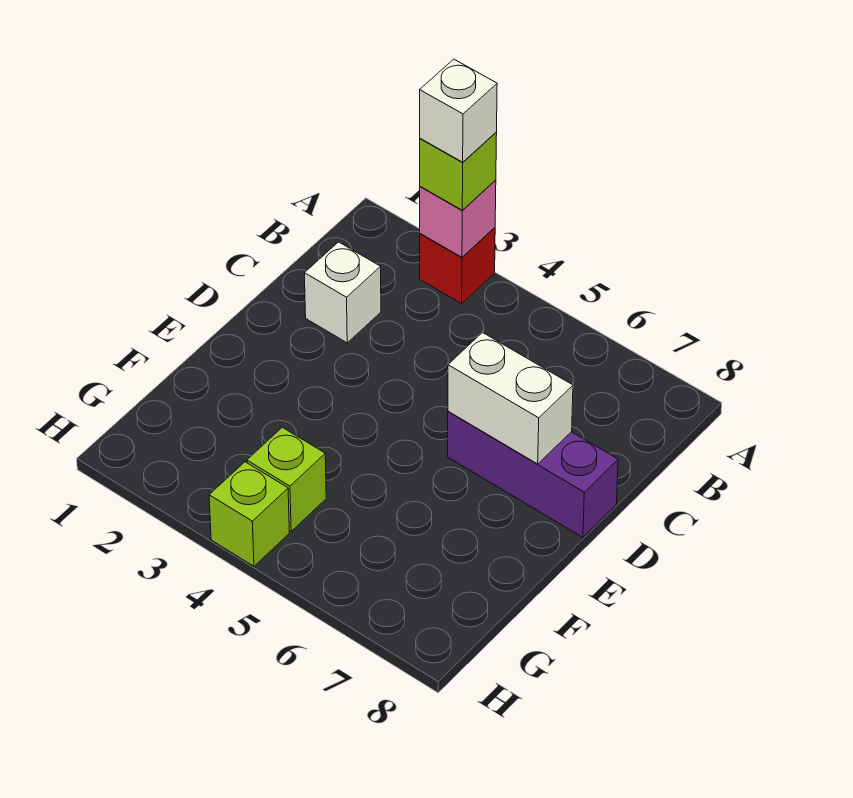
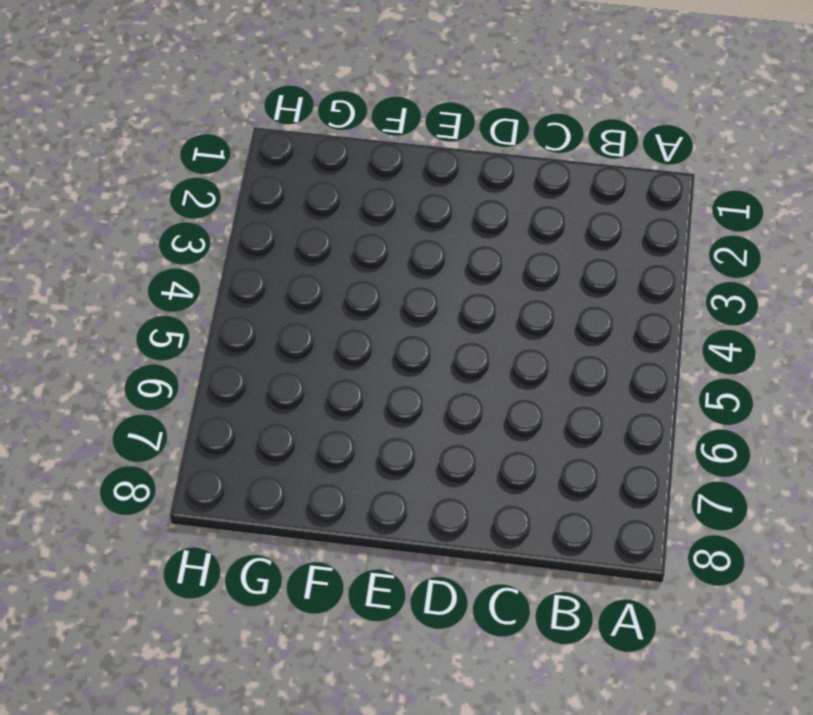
none -> red brick A3 level 1
none -> white brick C2 level 1

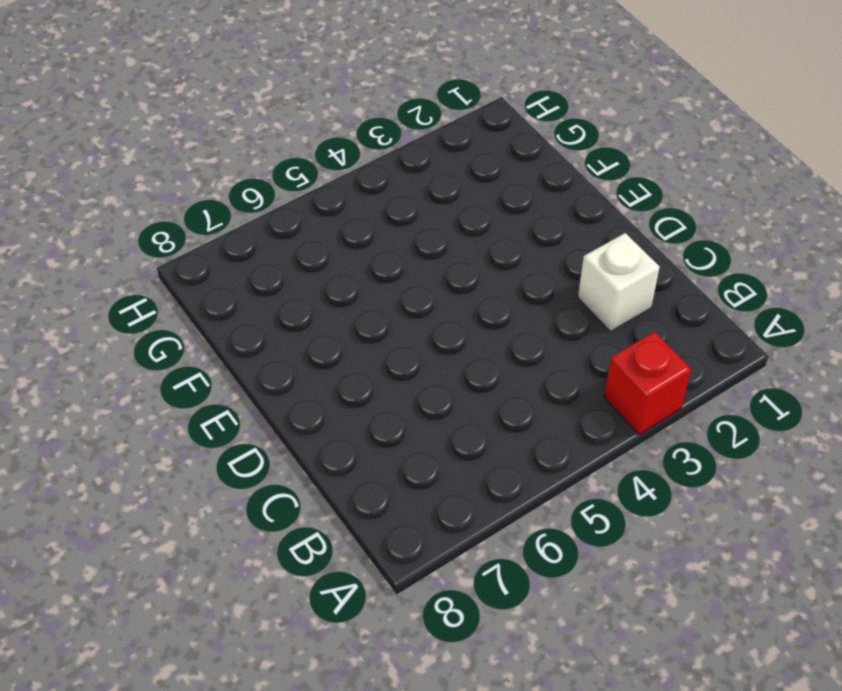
none -> purple brick D6:D8 level 1
none -> lime brick G4 level 1

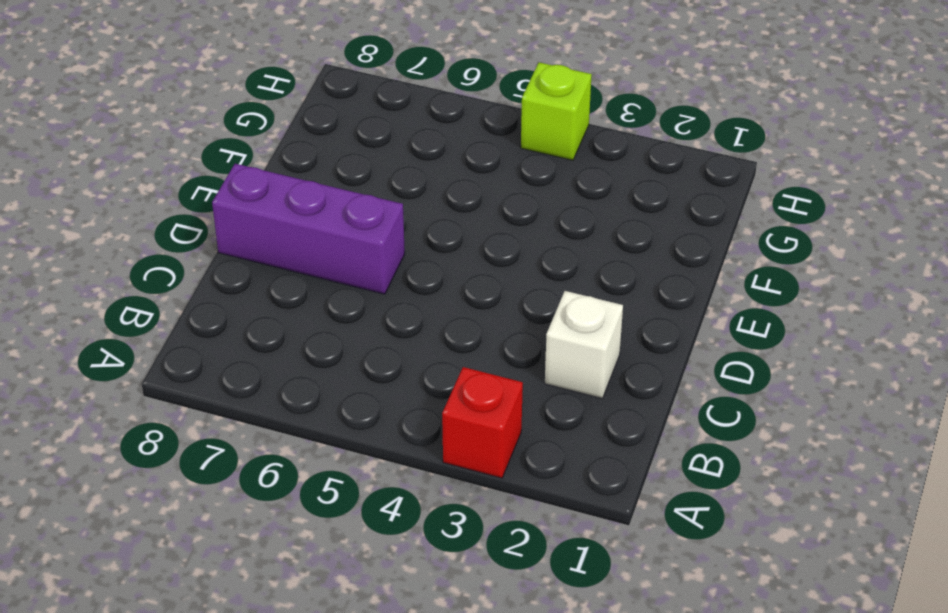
none -> lime brick G4 level 1
none -> pink brick A3 level 2

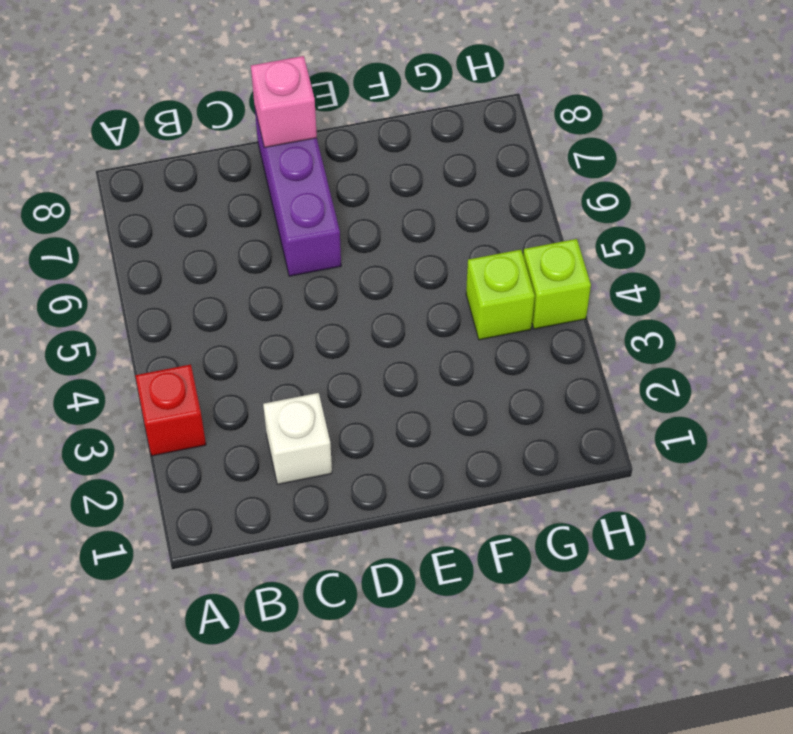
pink brick D8 level 2 -> pink brick A3 level 2
none -> white brick D6:D7 level 2
none -> lime brick A3 level 3

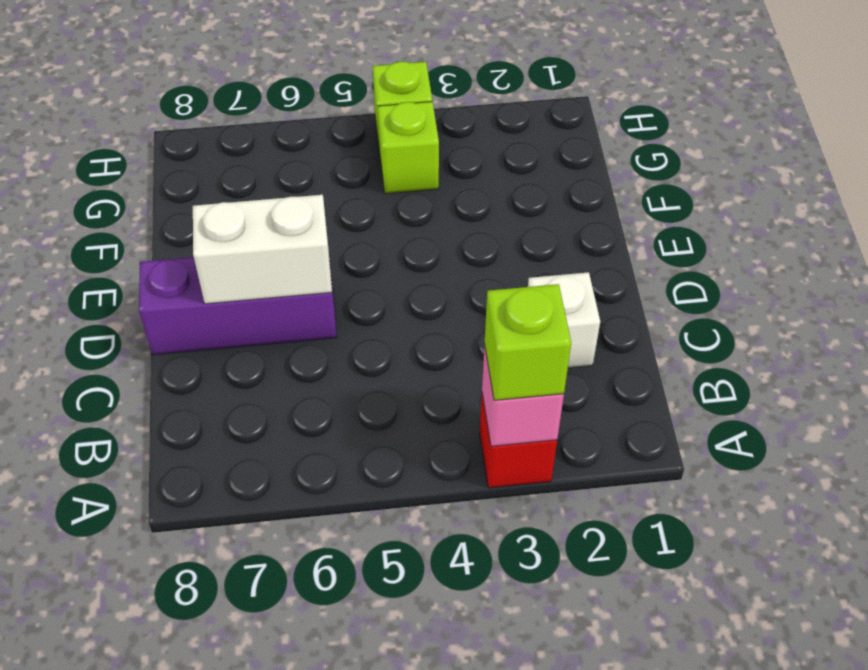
none -> white brick A3 level 4

